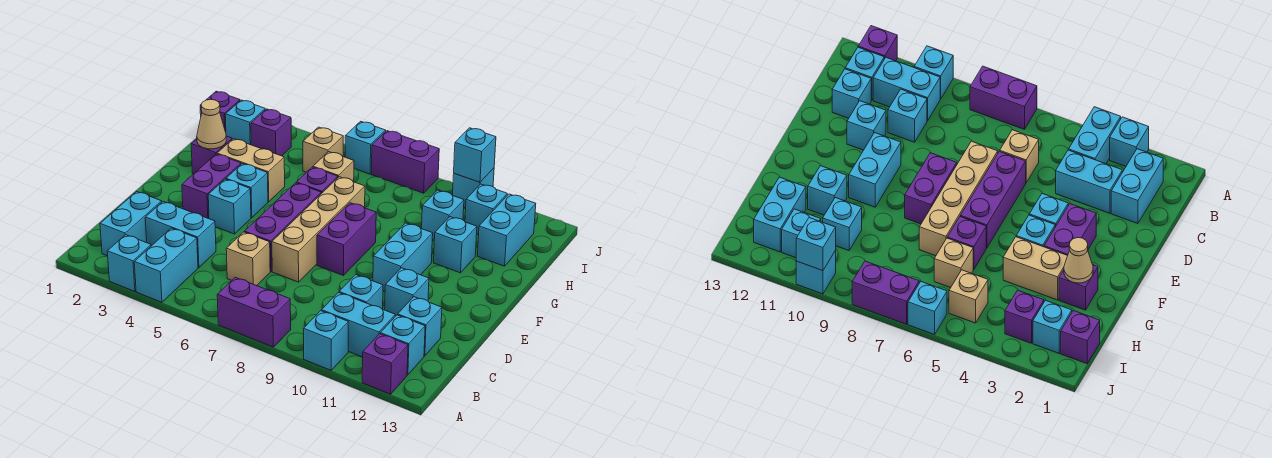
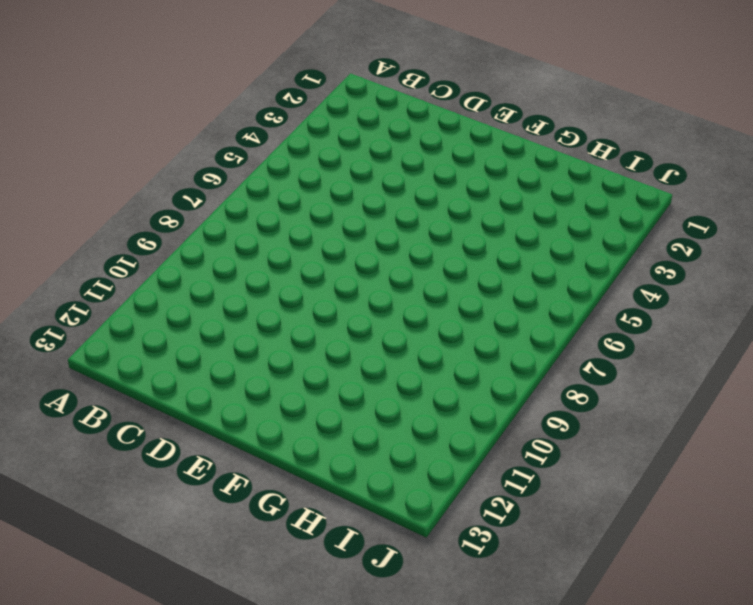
none -> cyan brick A3 level 1
none -> cyan brick A4:B4 level 1
none -> purple brick A7:A8 level 1
none -> cyan brick A10 level 1

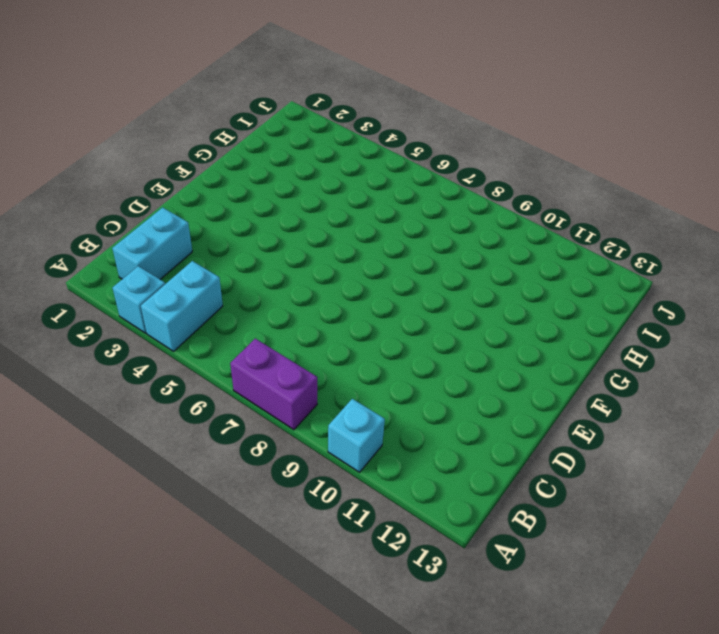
none -> purple brick A12 level 1
none -> cyan brick B10:B11 level 1
none -> cyan brick B12 level 1
none -> cyan brick C3:C4 level 1

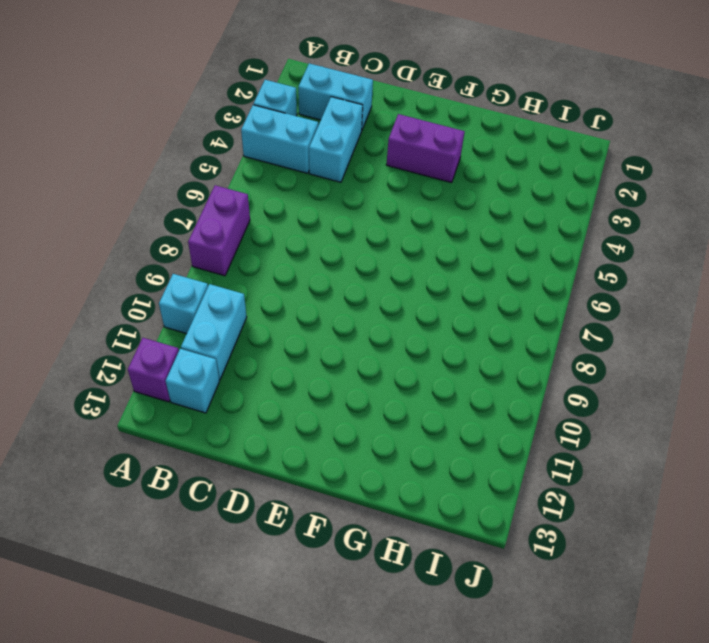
none -> tan brick C6 level 1
none -> cyan brick C10 level 1
none -> cyan brick C12 level 1
none -> purple brick D6:F6 level 1

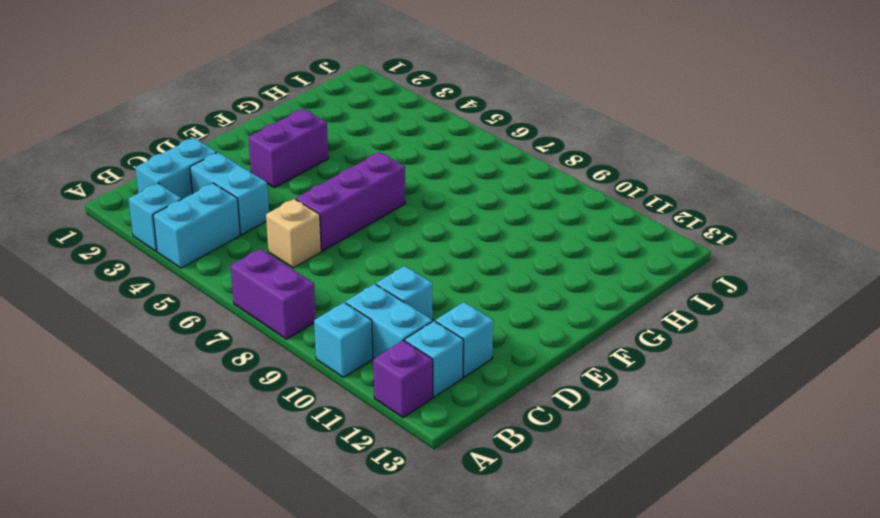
none -> tan brick D7:G7 level 1
none -> cyan brick D11 level 1
none -> cyan brick E4 level 1
none -> purple brick E8:F8 level 1

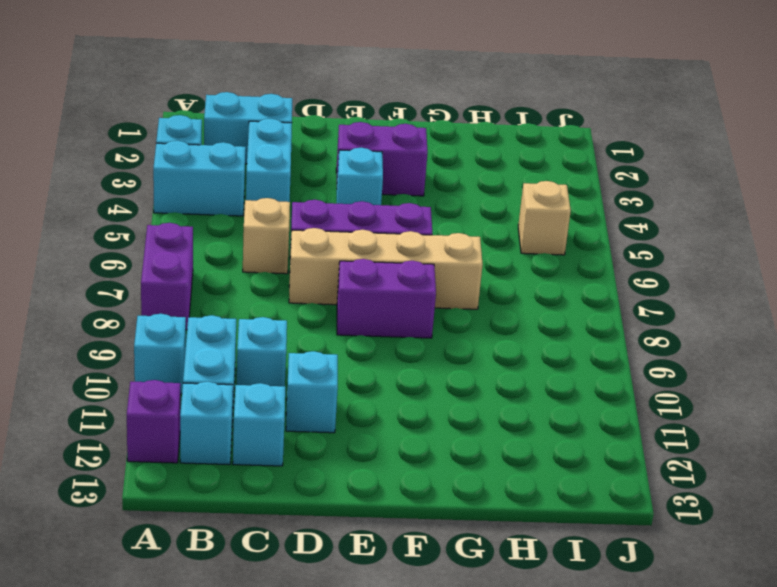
none -> cyan brick E10:F10 level 1
none -> cyan brick F4 level 1
none -> purple brick G2 level 1
none -> tan brick G3:G4 level 1

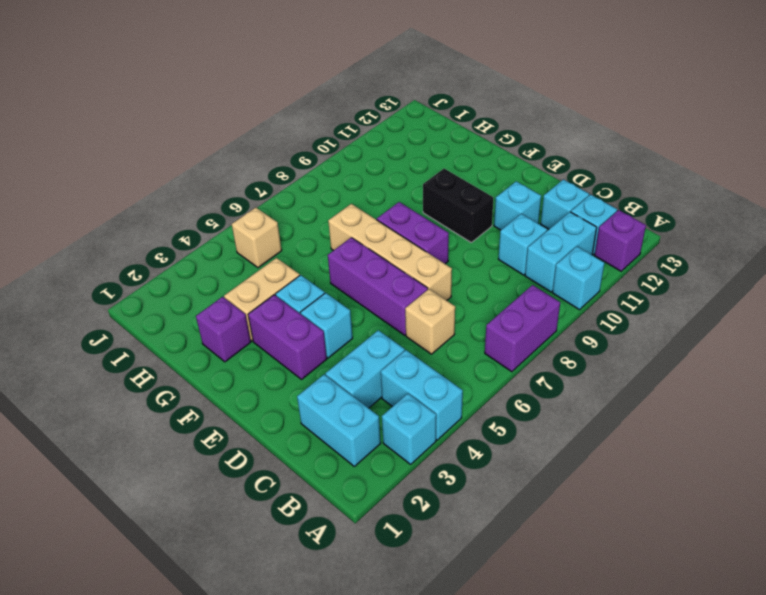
black brick E10:F10 level 1 -> cyan brick E10:F10 level 1
none -> purple brick G6 level 1
none -> cyan brick G11 level 1
none -> tan brick H6 level 1
none -> cyan brick H10 level 1

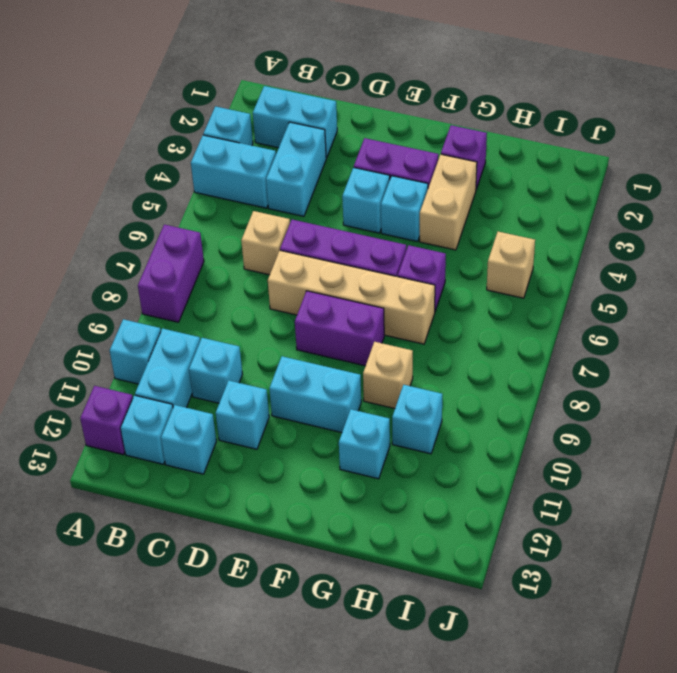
tan brick G9 level 1 -> tan brick H6 level 1
none -> cyan brick H12:I12 level 1
none -> purple brick I1 level 1
none -> cyan brick I2 level 1
none -> purple brick I3 level 1

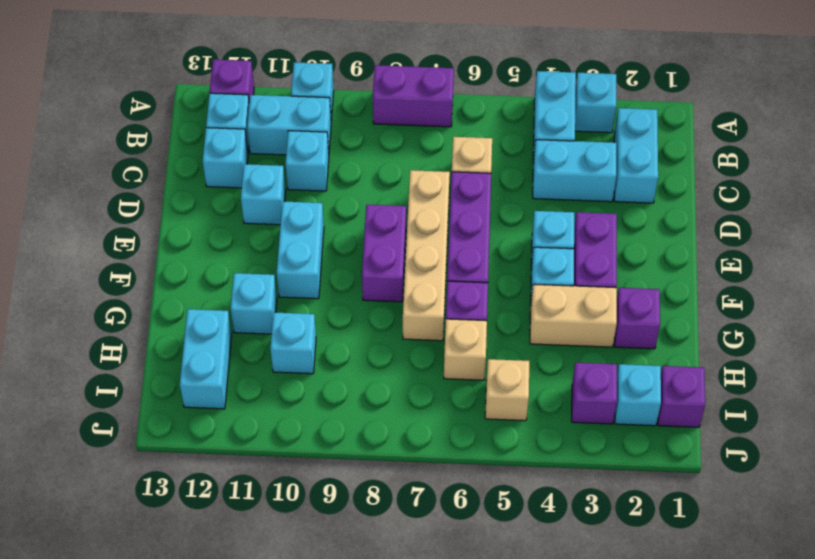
none -> cyan brick I11 level 1
none -> cyan brick J6 level 1
none -> purple brick J7:J8 level 1
none -> cyan brick J10 level 1

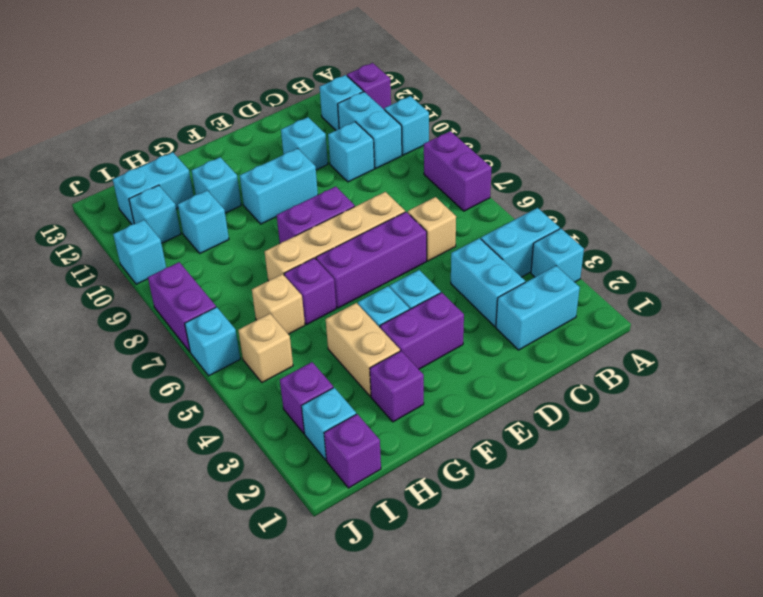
none -> cyan brick C12 level 1
none -> tan cone G2 level 2
none -> cyan brick J10 level 2

